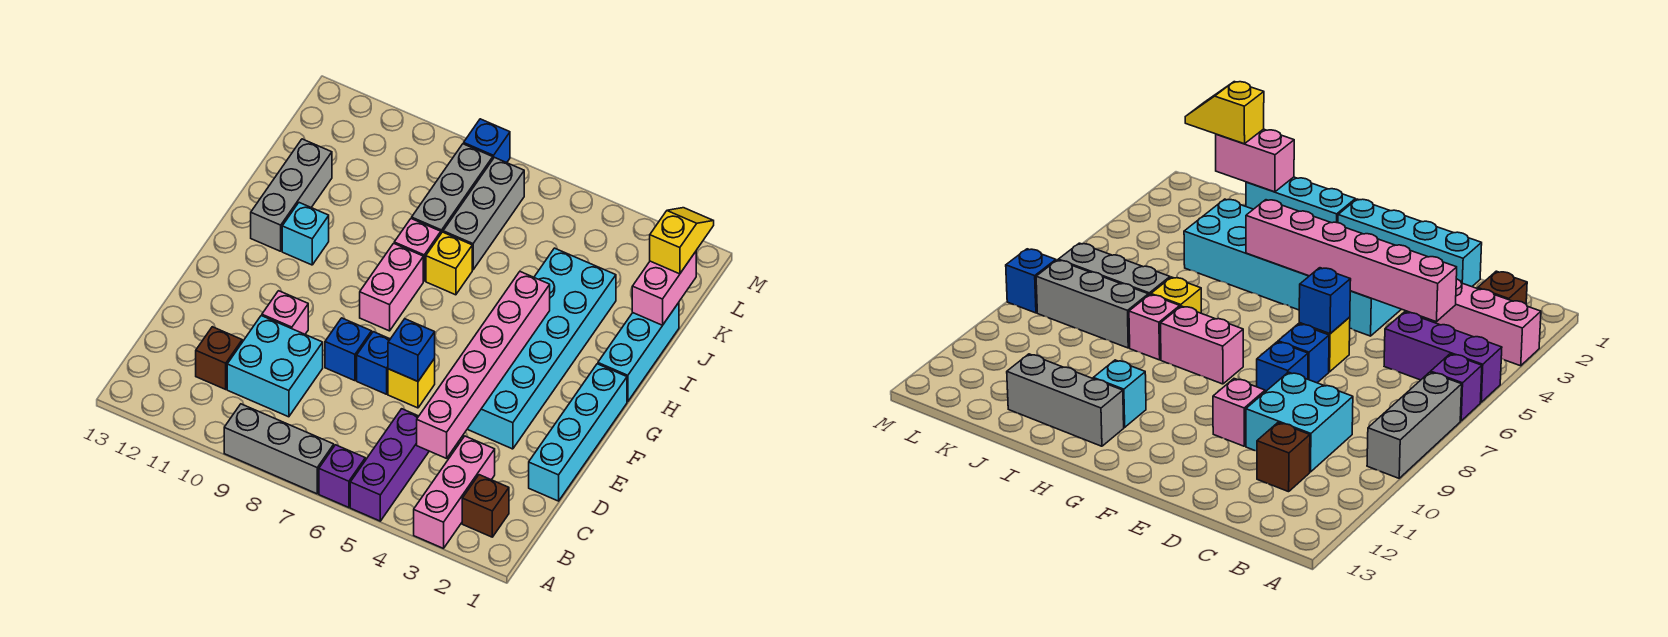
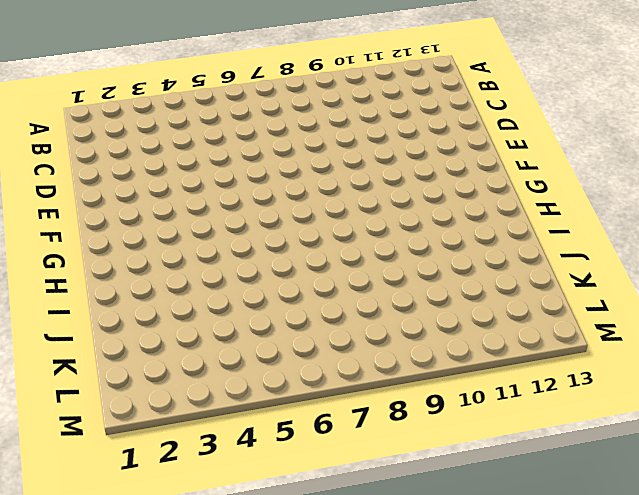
none -> pink brick A3:C3 level 1
none -> purple brick A5:C5 level 1
none -> purple brick A6 level 1

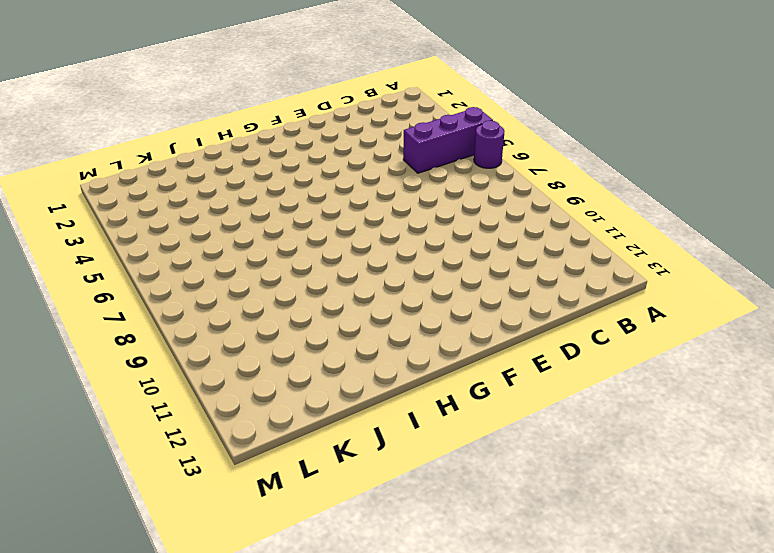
purple round brick A6 level 1 -> purple brick A6 level 1
none -> pink brick A3:C3 level 1
none -> grey brick A7:A9 level 1
none -> brown brick B2 level 1

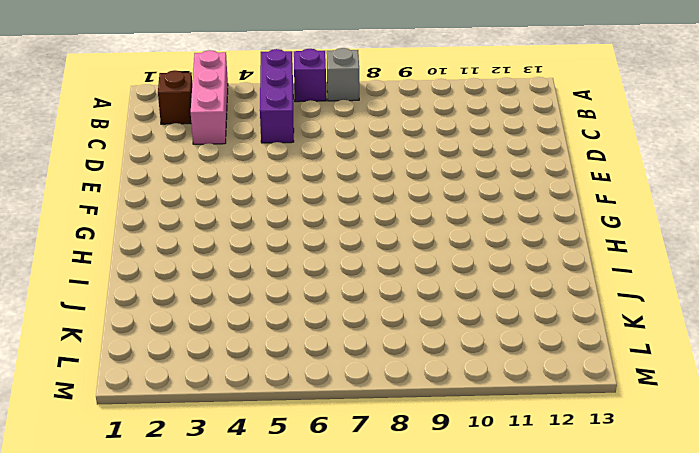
grey brick A7 level 1 -> grey brick A7:A9 level 1
none -> cyan brick C9:D10 level 1
none -> brown brick C11 level 1
none -> cyan brick D1:G1 level 1

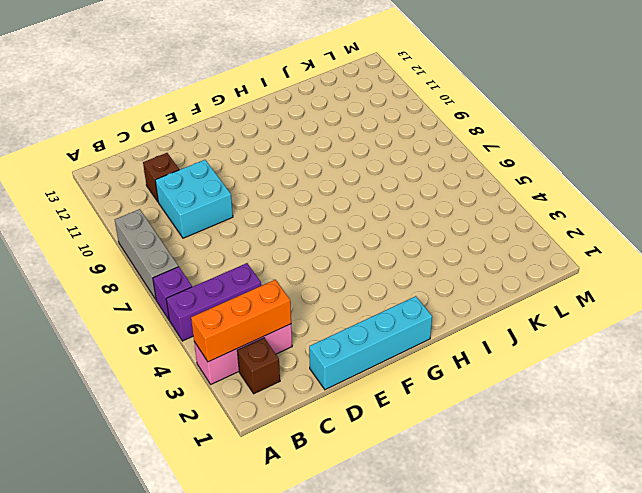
orange brick A3:C3 level 2 -> none
none -> cyan brick E3:J4 level 1
none -> yellow brick E6 level 1
none -> blue brick E7 level 1

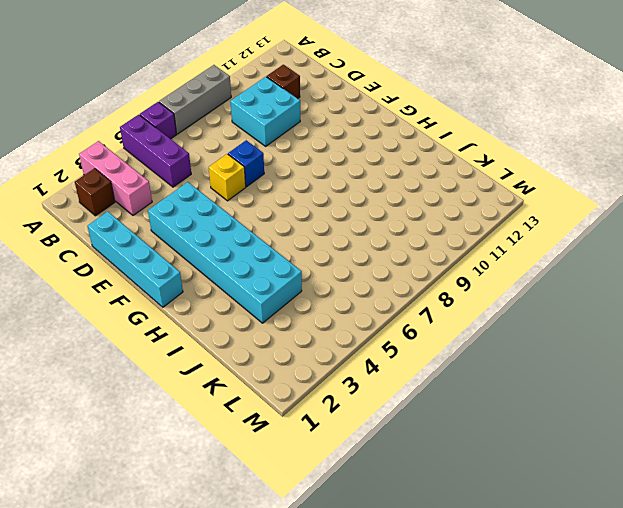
none -> blue brick E8 level 1
none -> pink brick E10 level 1
none -> pink brick G8:H8 level 1

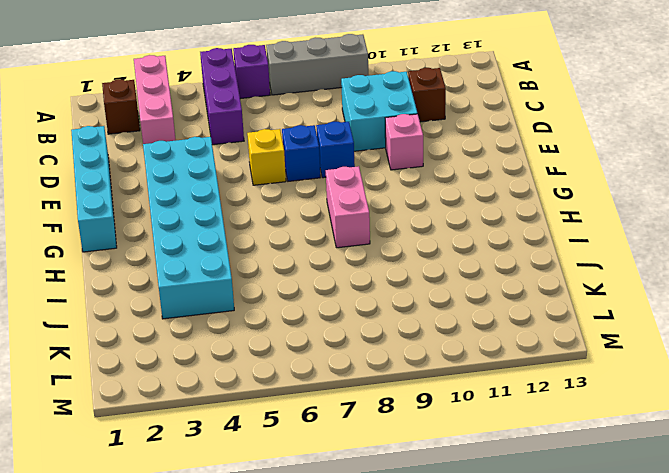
none -> cyan brick H1:J1 level 1
none -> cyan brick H11 level 1
none -> grey brick H12:J12 level 1

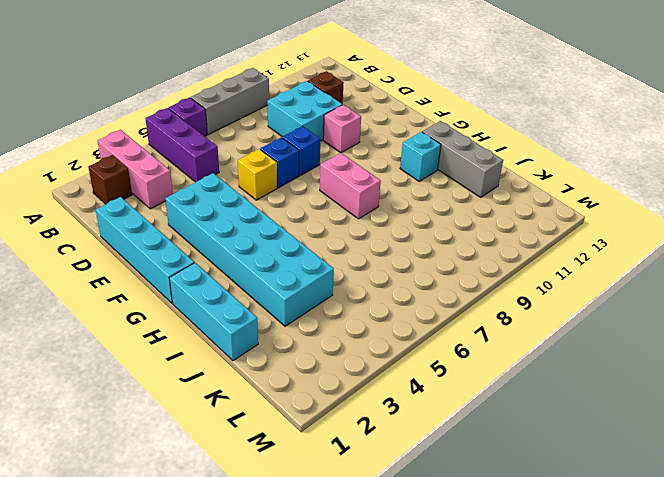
none -> yellow brick I7 level 1
none -> pink brick I8 level 1
none -> grey brick J7:L7 level 1

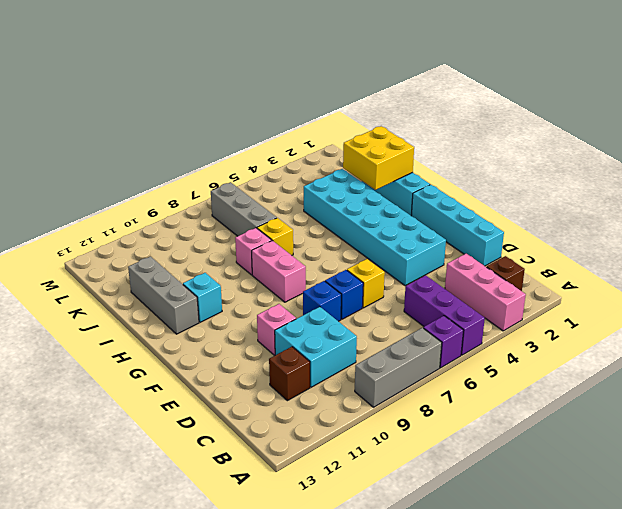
yellow brick I1:J2 level 2 -> pink brick J1:K1 level 2
none -> grey brick J8:L8 level 1
none -> blue brick M8 level 1
none -> pink brick C4:H4 level 2

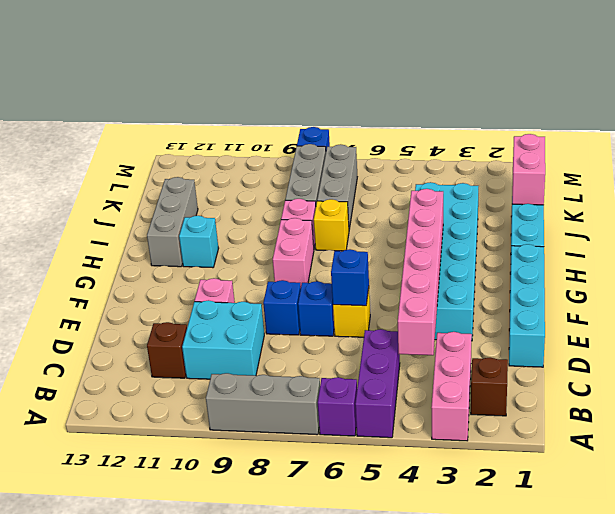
none -> yellow slope K1:L1 level 3 top K

